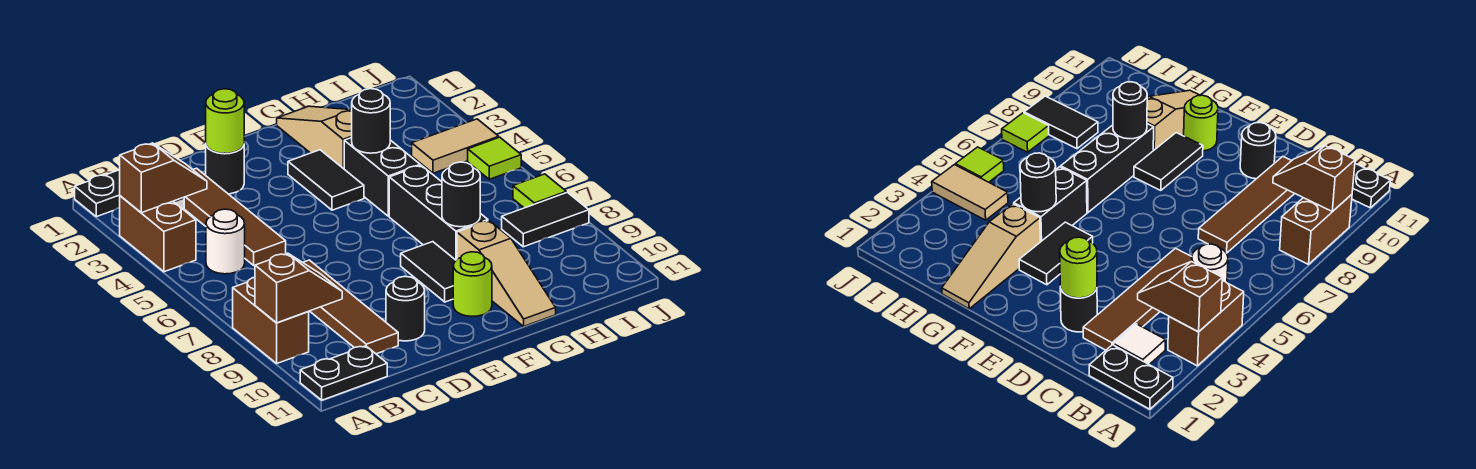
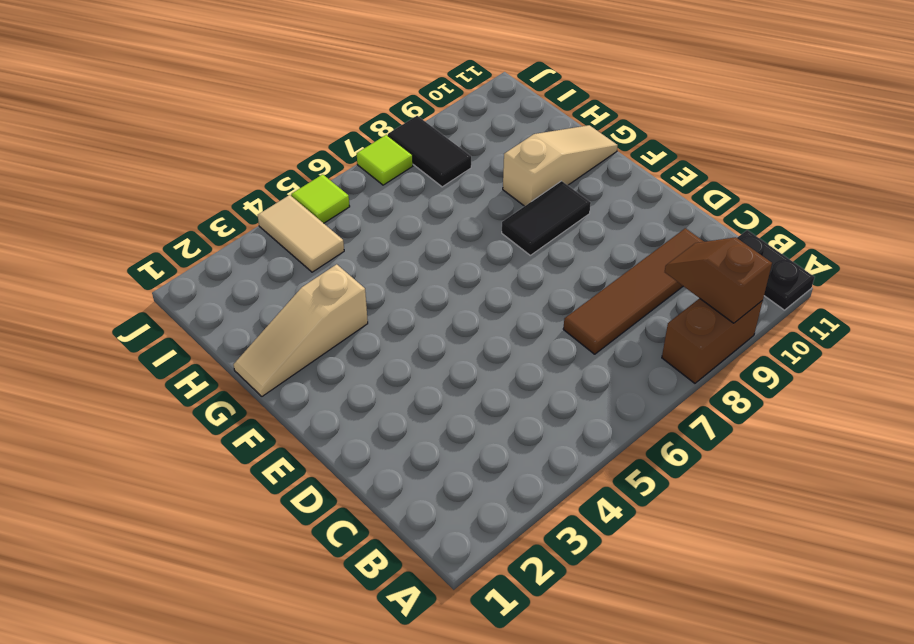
none -> black plate A1:B1 level 1
none -> brown brick A3:A4 level 1
none -> white tile B2 level 1

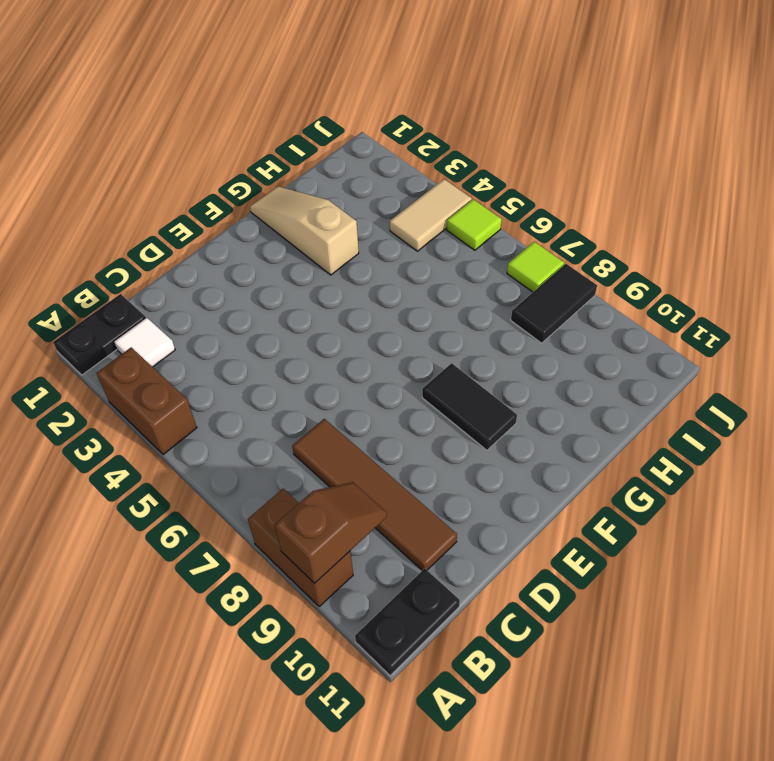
none -> white round brick B5 level 1
none -> brown tile C2:C5 level 1
none -> black round brick D2 level 1

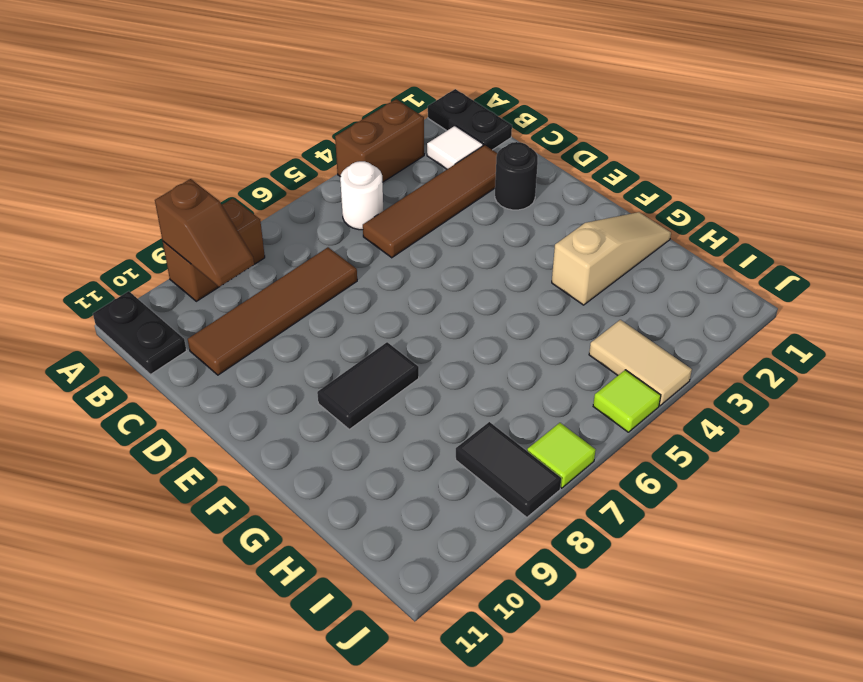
none -> black round brick D10 level 1
none -> black tile F3:F4 level 1
none -> lime round brick F10 level 1

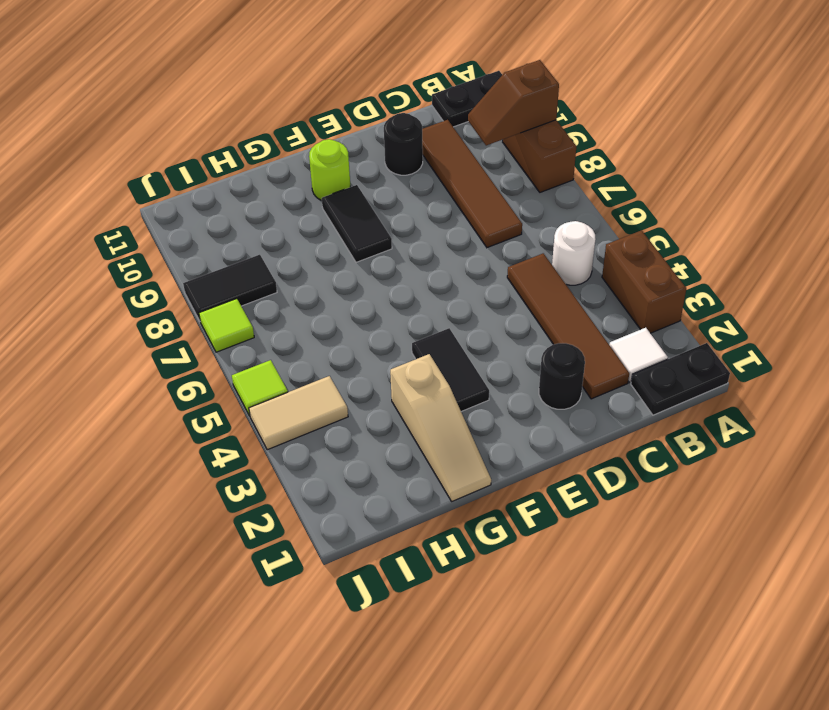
none -> black brick G4:G5 level 1
none -> black brick G6:G8 level 1
none -> tan slope G9:G11 level 1 top 9

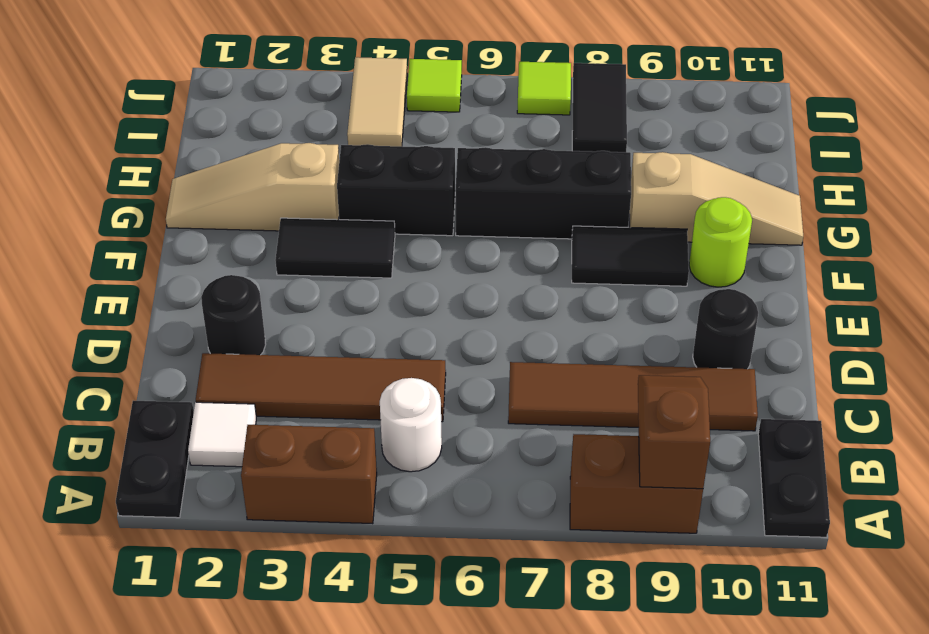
none -> brown slope A3:B3 level 2 top A
none -> lime round brick D2 level 2
none -> black round brick G4 level 2

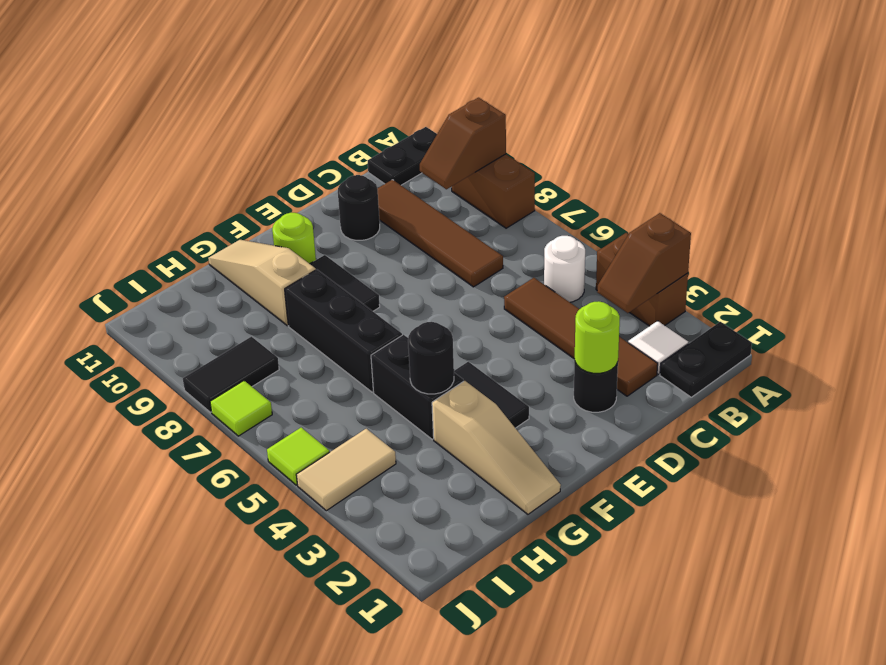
none -> black round brick G8 level 2

